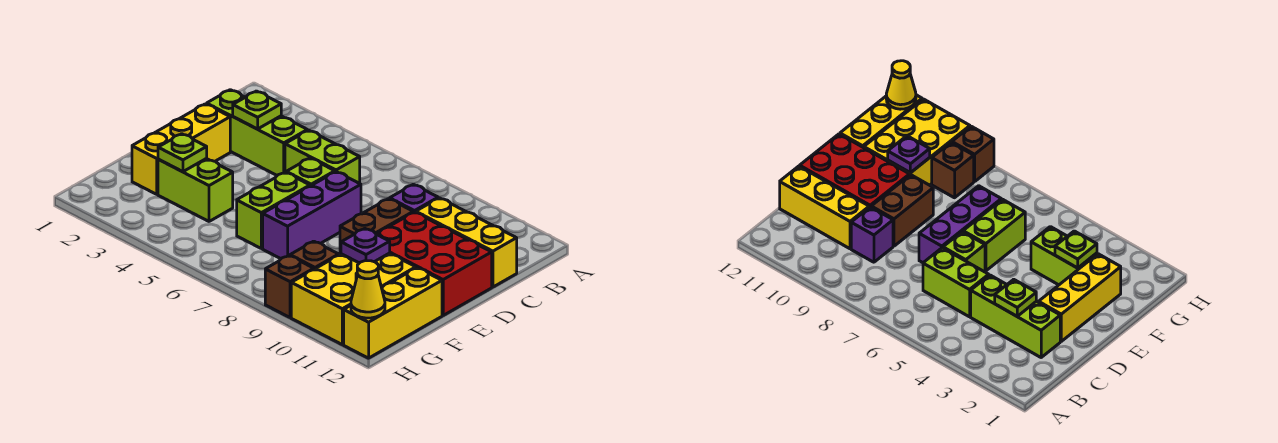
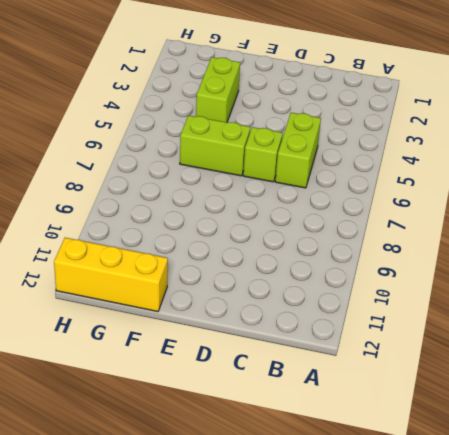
none -> lime brick C2:C4 level 1
none -> purple brick C9 level 1
none -> yellow brick C10:C12 level 1

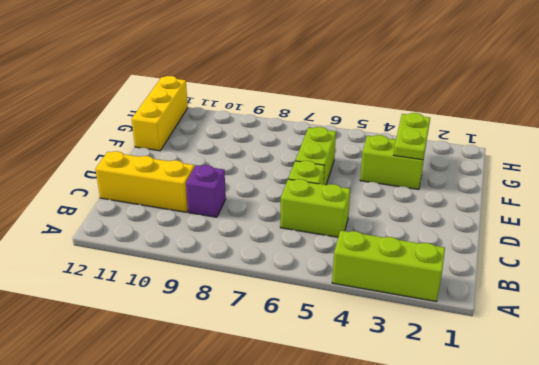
lime brick A2:A4 level 1 -> lime brick C2:C4 level 1
lime plate F3:G3 level 2 -> lime plate F3 level 2
none -> yellow brick D2:F2 level 1
none -> purple brick D7:F7 level 1
none -> brown brick D9:E9 level 1

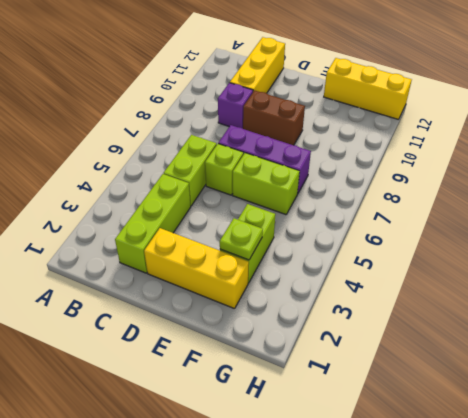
none -> red brick D10:E12 level 1
none -> yellow brick F10:H11 level 1
none -> brown brick G9 level 1

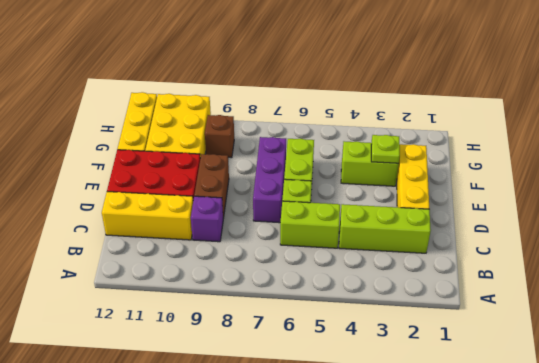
none -> brown brick H9 level 1
none -> lime plate C3 level 2
none -> purple plate F10 level 2

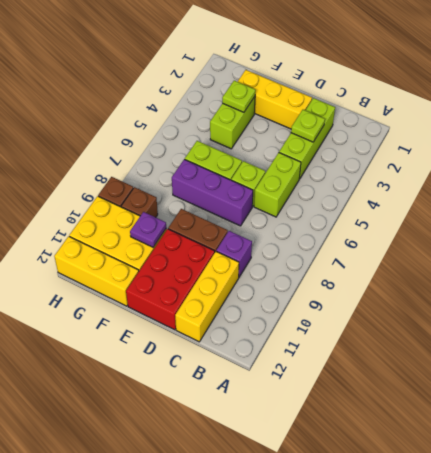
none -> yellow cone H12 level 2

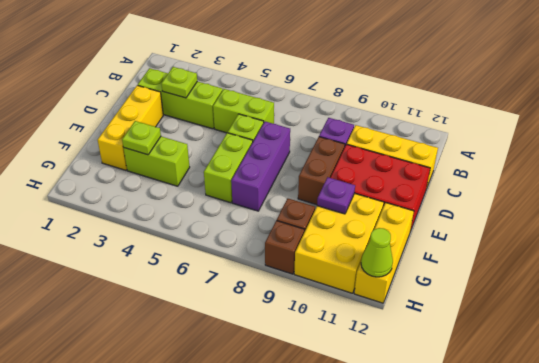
lime cone H12 level 2 -> yellow cone H12 level 2

